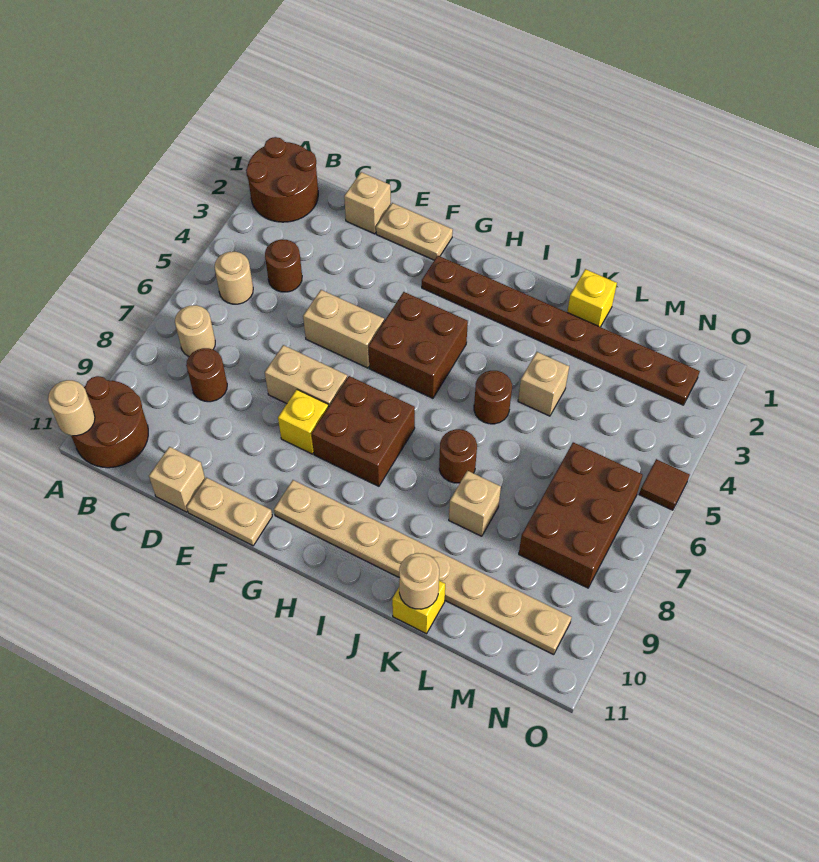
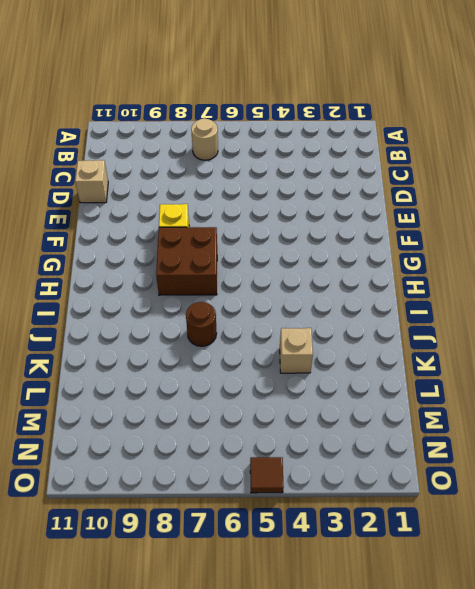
none -> brown round brick A1:B2 level 1
none -> brown round brick A10:B11 level 1
none -> tan round brick B5 level 1

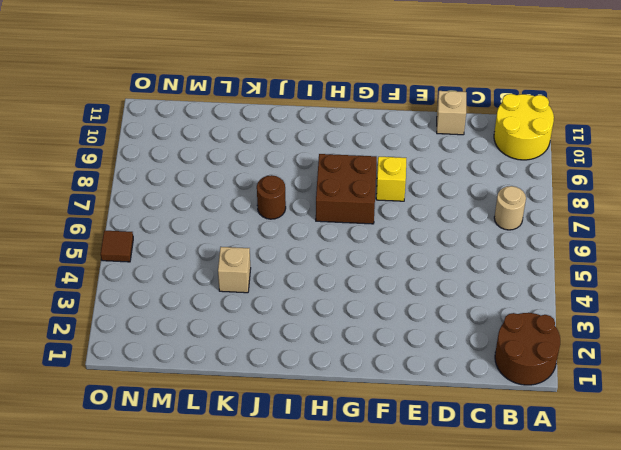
yellow round brick A10:B11 level 1 -> brown round brick A10:B11 level 1
none -> tan round brick B5 level 1
none -> brown round brick C4 level 1
none -> brown round brick C8 level 1

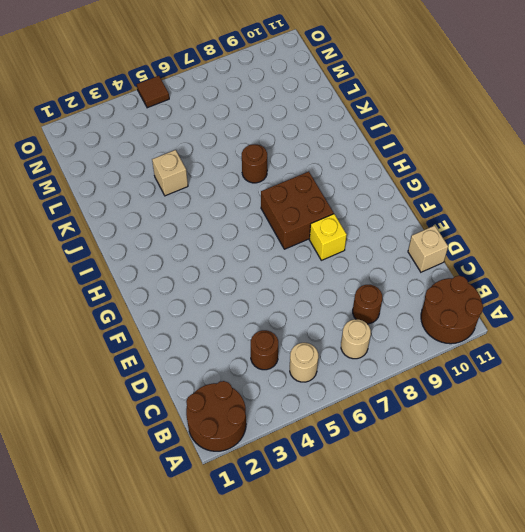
none -> tan brick D1 level 1
none -> tan plate E1:F1 level 1
none -> tan brick E5:F5 level 1

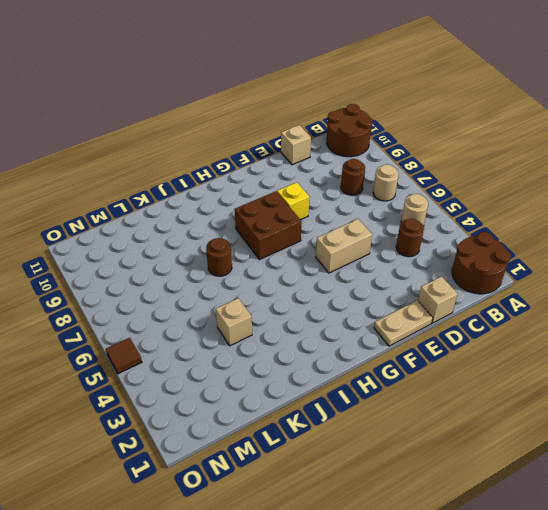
none -> tan brick E7:F7 level 1
none -> tan plate E11:F11 level 1
none -> brown plate G2:N2 level 1

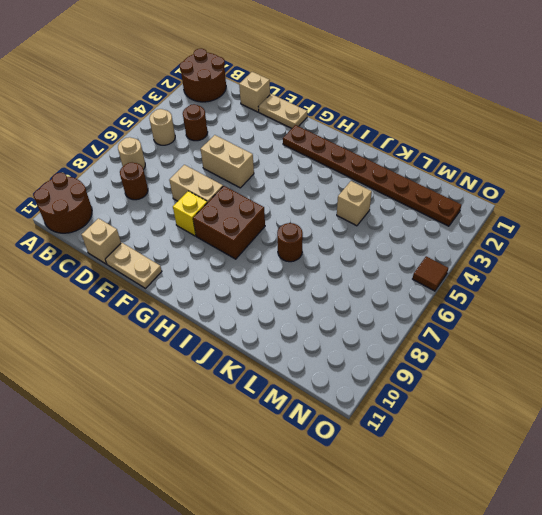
none -> brown brick G4:H5 level 1
none -> tan plate G10:N10 level 1
none -> brown round brick J5 level 1

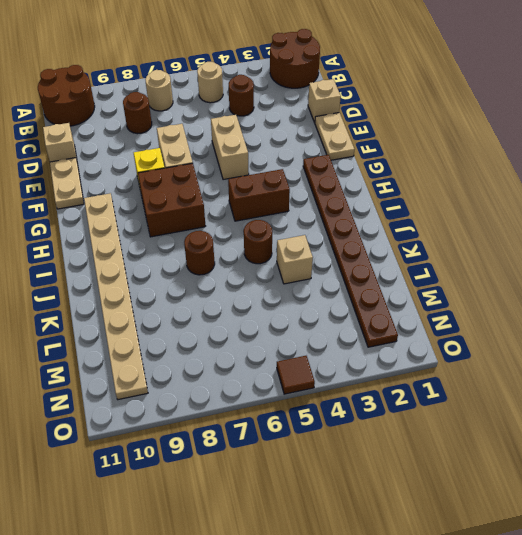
brown brick H4:H5 level 1 -> brown brick G4:H5 level 1
none -> yellow brick K1 level 1
none -> tan brick K8 level 1
none -> yellow brick K11 level 1

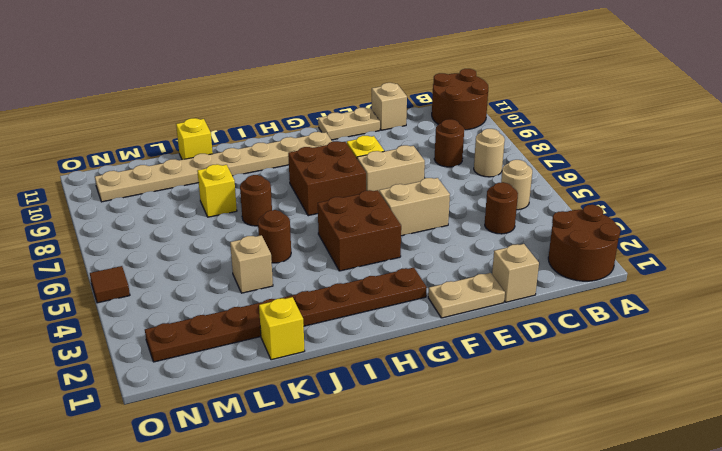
yellow brick K8 level 1 -> tan brick K8 level 1
none -> brown brick M6:N8 level 1
none -> tan round brick A11 level 2
none -> tan round brick K11 level 2

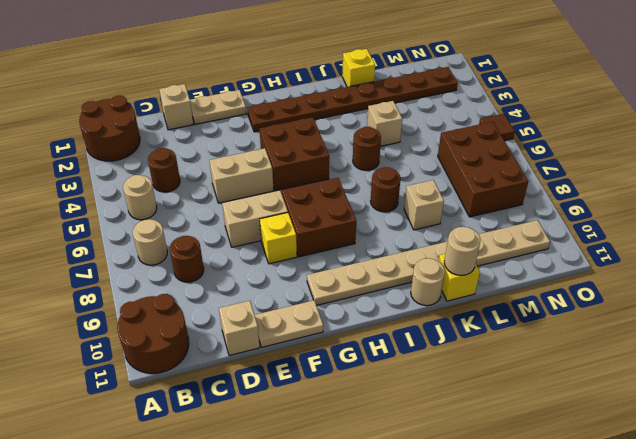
tan round brick J11 level 1 -> tan round brick A11 level 2

